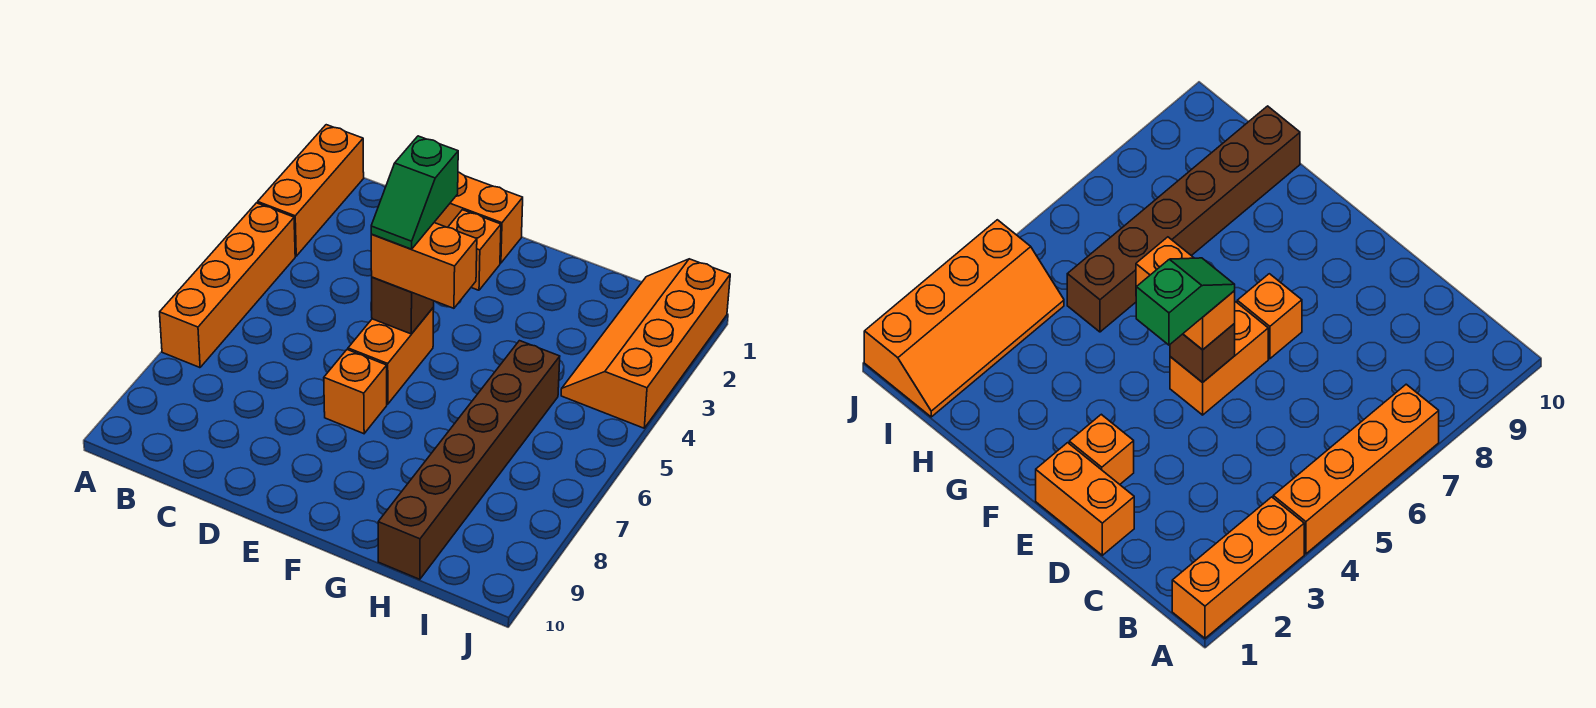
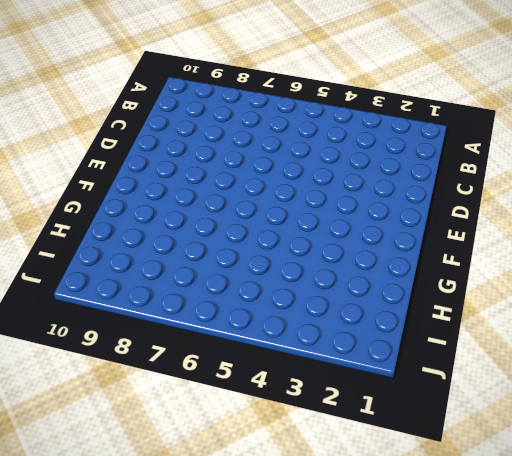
none -> orange brick A1:A3 level 1
none -> orange brick A4:A7 level 1

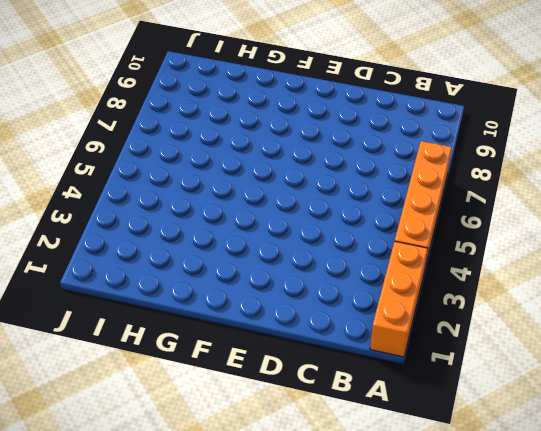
none -> orange brick D1:E1 level 1
none -> orange brick E2 level 1

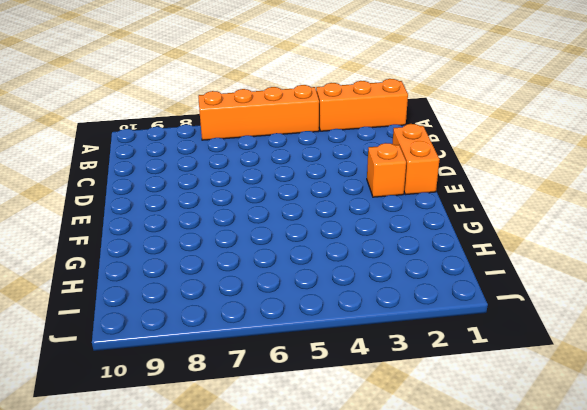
none -> orange brick E5:E6 level 1
none -> orange brick E7 level 1

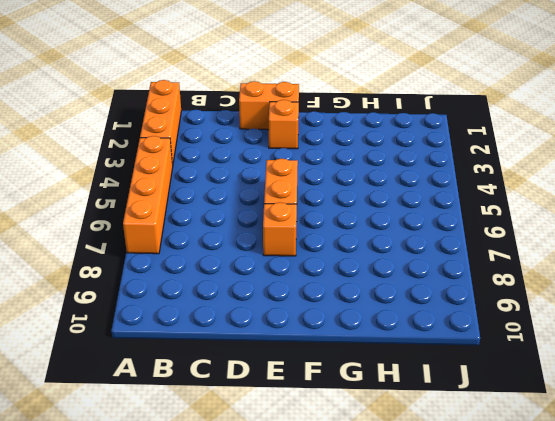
none -> brown brick H5:H10 level 1
none -> orange slope I1:J4 level 1 top J

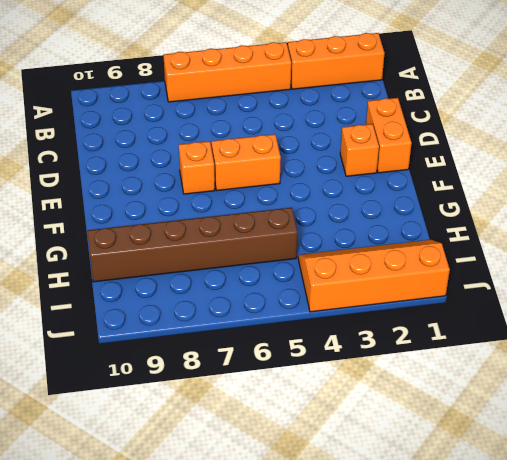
none -> brown brick E5 level 2
none -> orange brick E5:F5 level 3

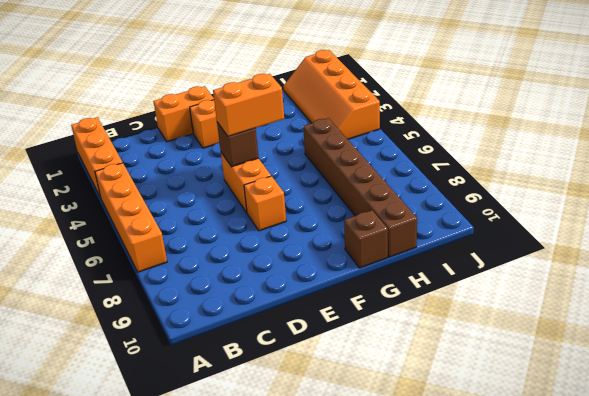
brown brick G10 level 1 -> none
none -> green slope E4:E5 level 4 top 4

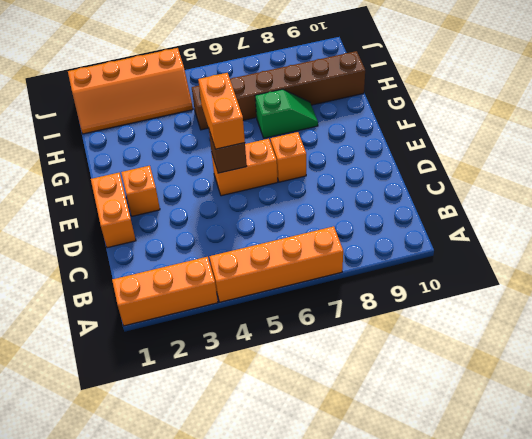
green slope G7:G8 level 1 top 7 -> green slope E4:E5 level 4 top 4

